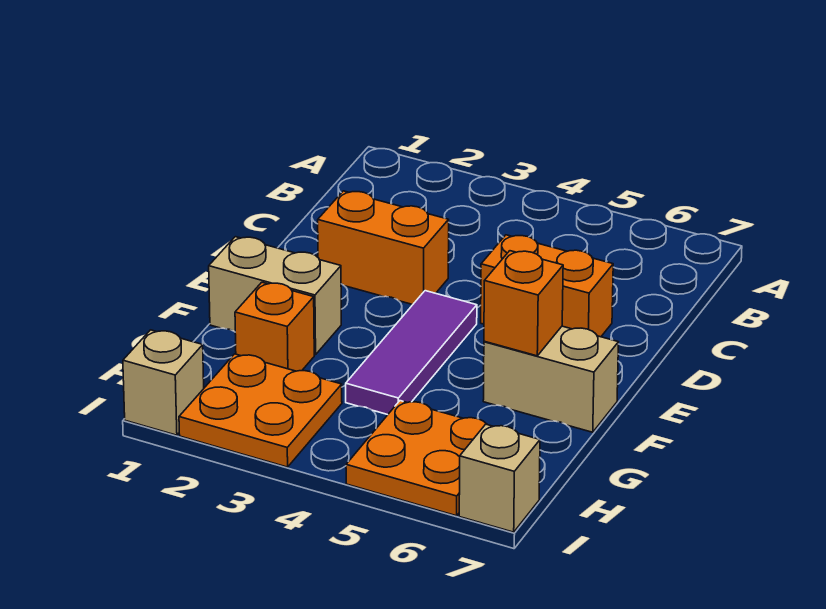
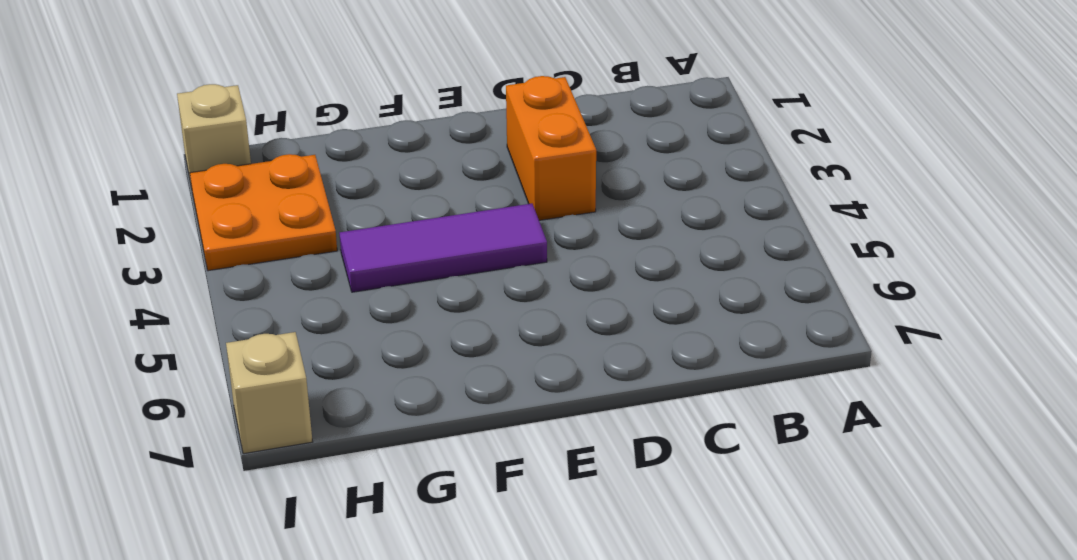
none -> orange brick D5:D6 level 1
none -> tan brick F1:F2 level 1

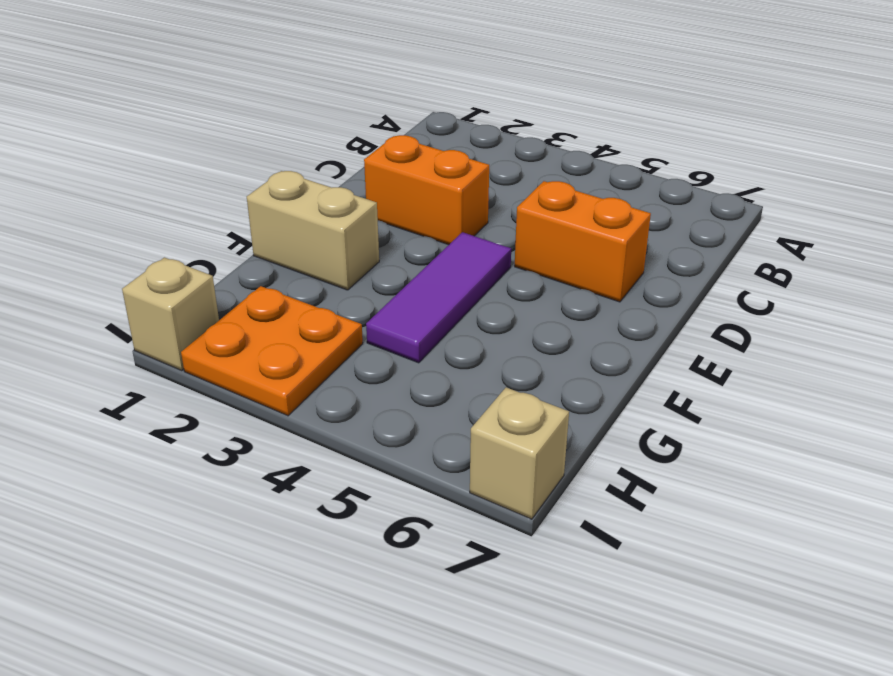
none -> tan brick F6:F7 level 1
none -> orange brick G2 level 1

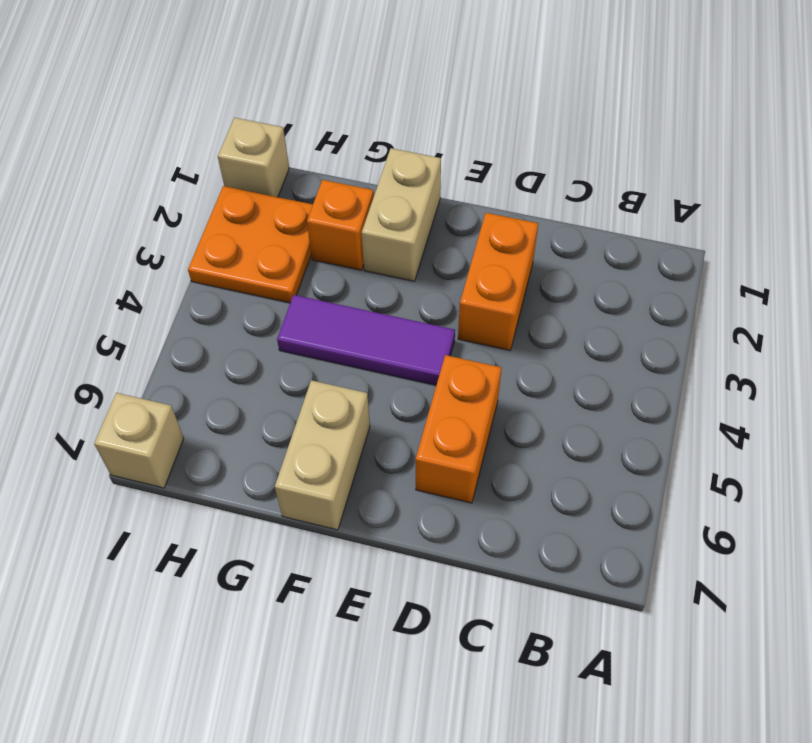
none -> orange plate H5:I6 level 1
none -> orange brick F6 level 2

